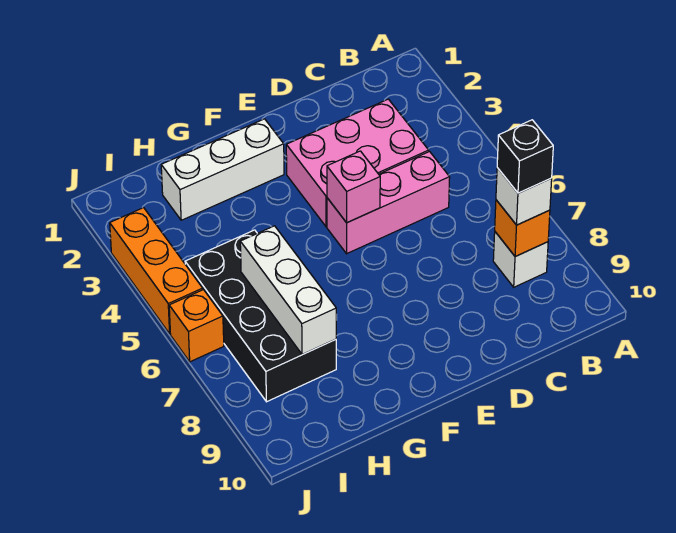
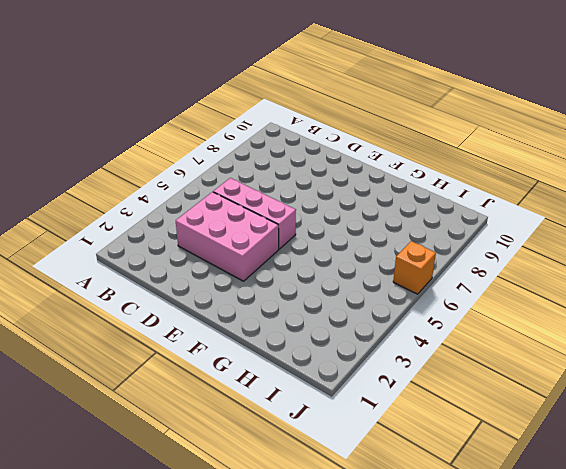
none -> white brick B8 level 1
none -> white brick F2:H2 level 1
none -> black brick H5:I8 level 1

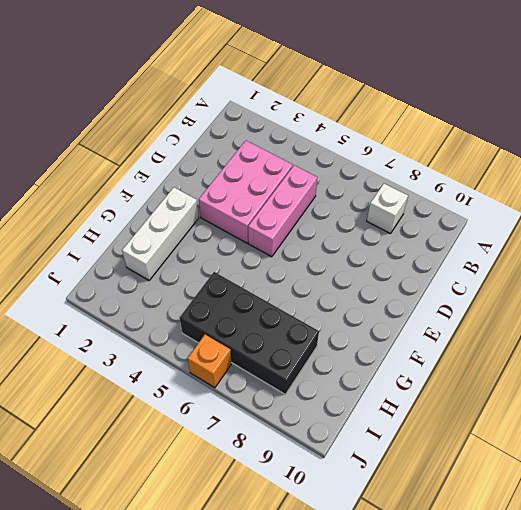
none -> orange brick J3:J5 level 1
none -> orange brick B8 level 2
none -> pink brick E5 level 2

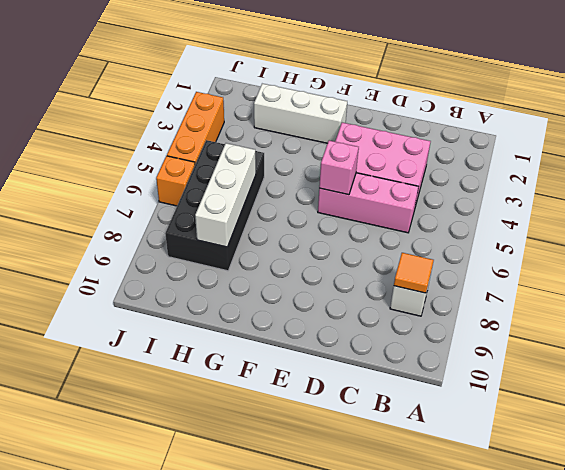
orange tile B8 level 2 -> orange brick B8 level 2
none -> white brick B8 level 3
none -> black brick B8 level 4

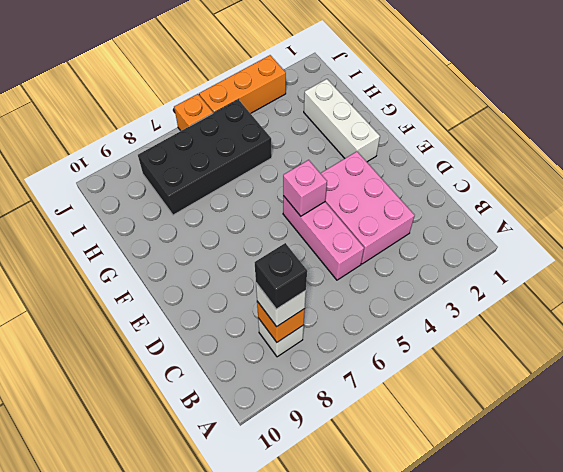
none -> white brick H6:H8 level 2

